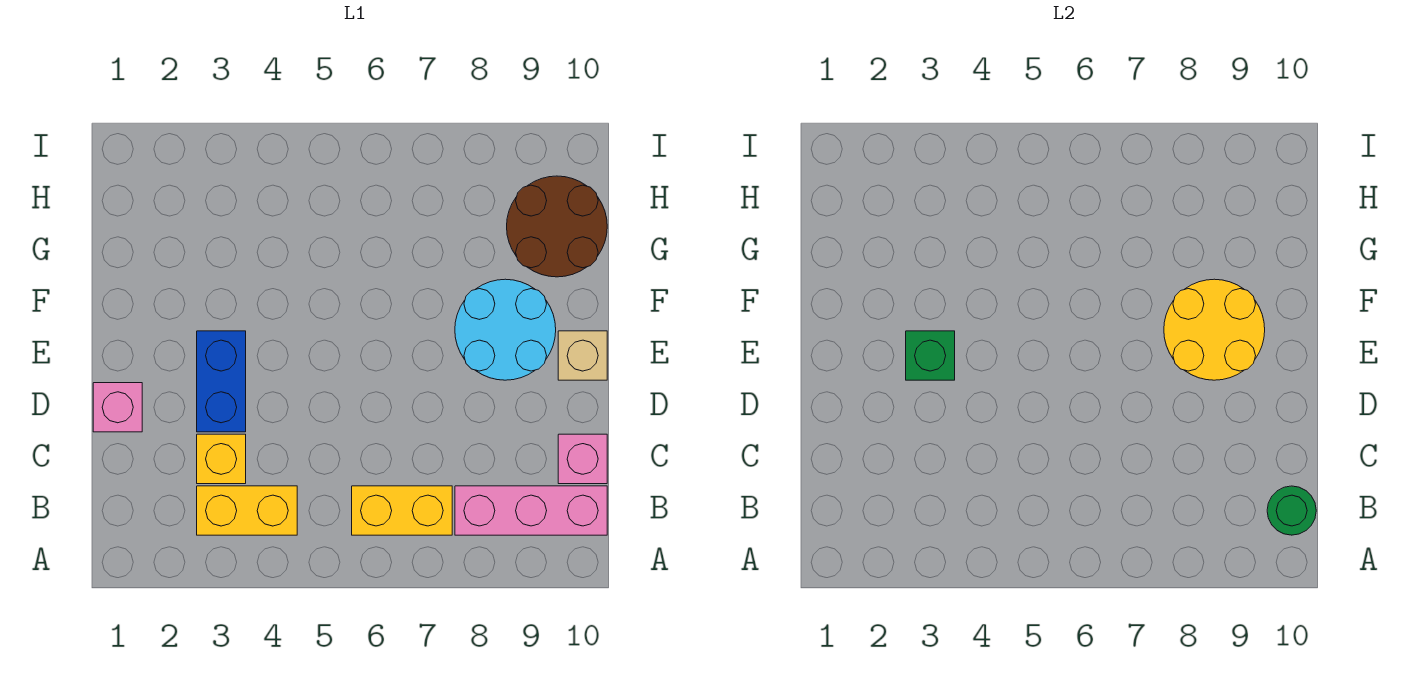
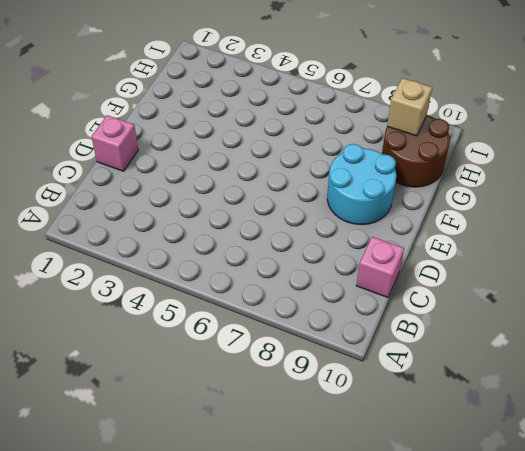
tan brick H9 level 2 -> tan brick E10 level 1
none -> yellow brick B3:B4 level 1
none -> yellow brick B6:B7 level 1
none -> pink brick B8:B10 level 1

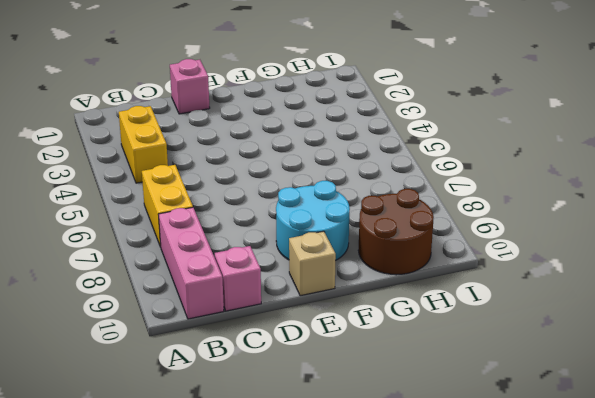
none -> yellow brick C3 level 1
none -> blue brick D3:E3 level 1
none -> green round brick B10 level 2

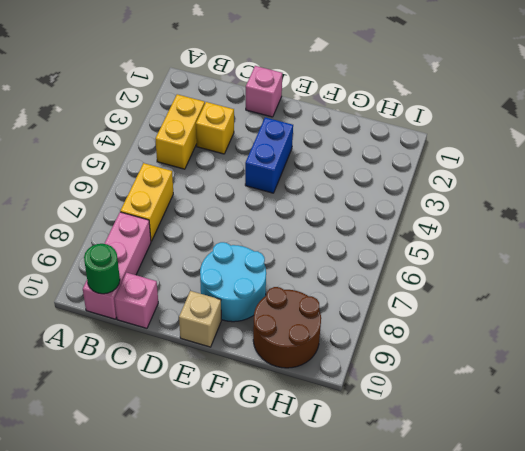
blue brick E3:E4 level 1 -> blue brick D3:E3 level 1
none -> green brick E3 level 2
none -> yellow round brick E8:F9 level 2

